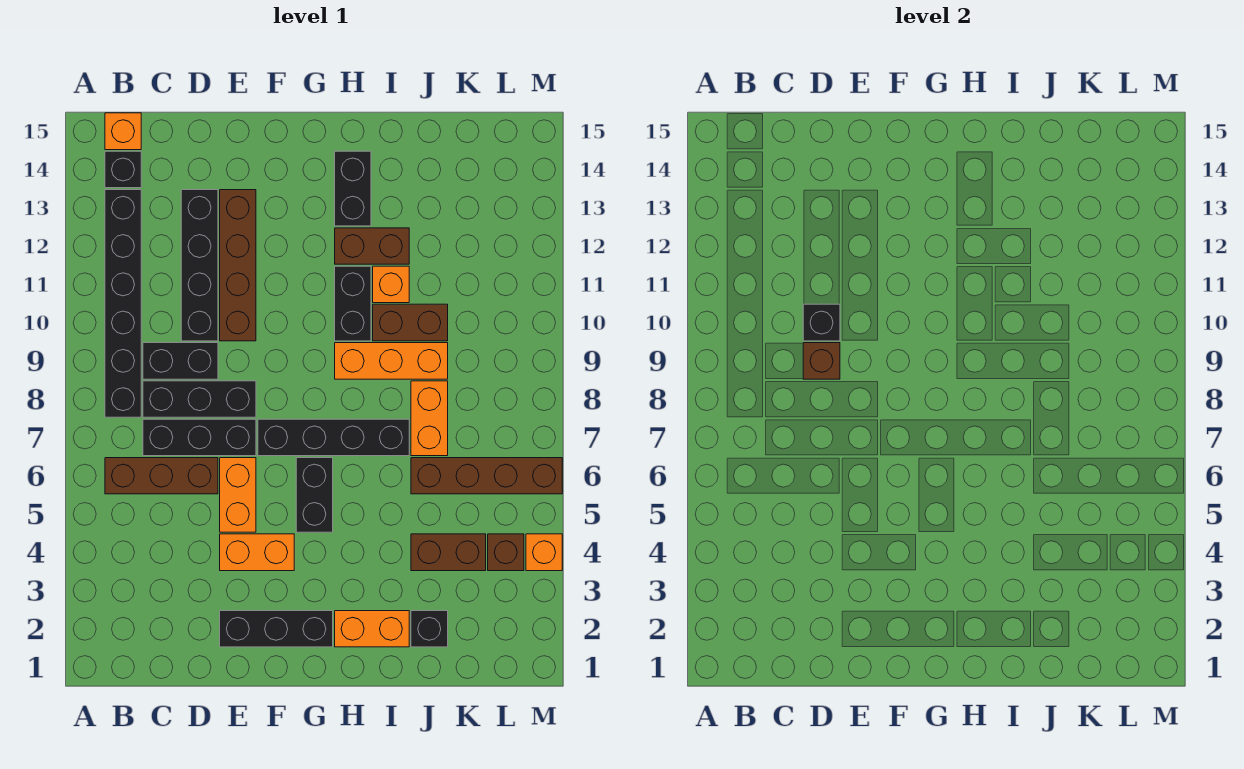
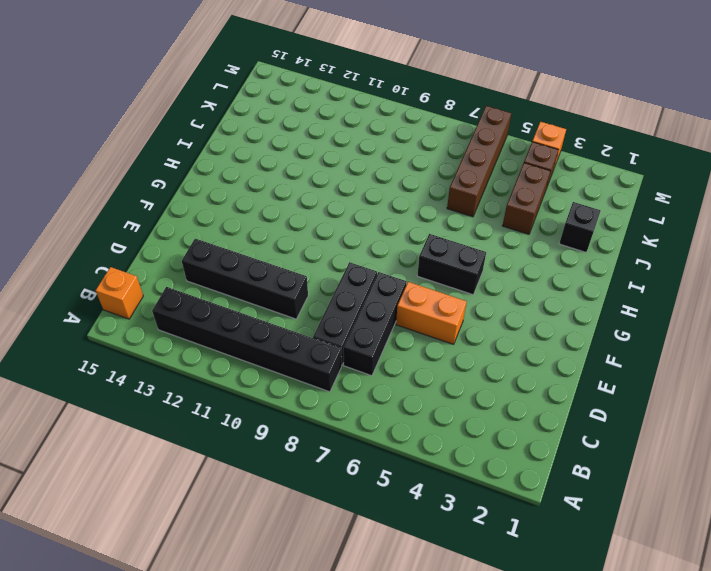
none -> brown brick B6:D6 level 1
none -> black brick B14 level 1
none -> black brick C9:D9 level 1

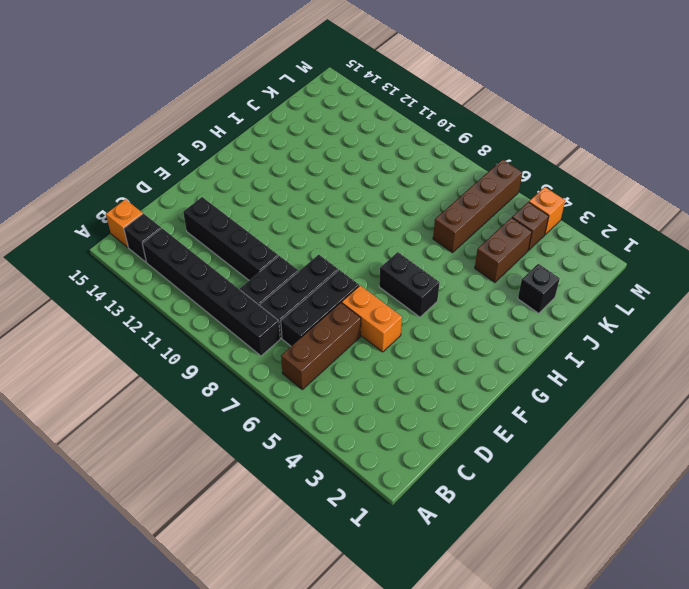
none -> black brick E2:G2 level 1
none -> orange brick E4:F4 level 1
none -> brown brick E10:E13 level 1

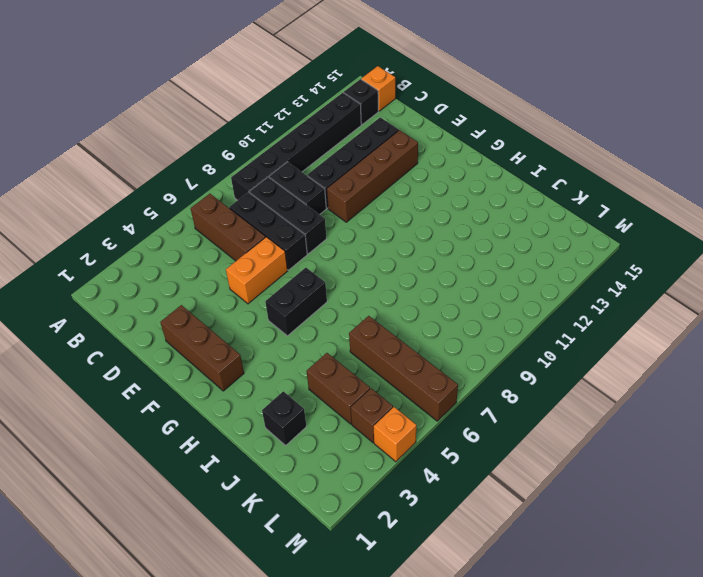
brown brick E2:G2 level 1 -> black brick E2:G2 level 1
none -> orange brick E4:F4 level 1
none -> black brick F7:I7 level 1
none -> orange brick H2:I2 level 1

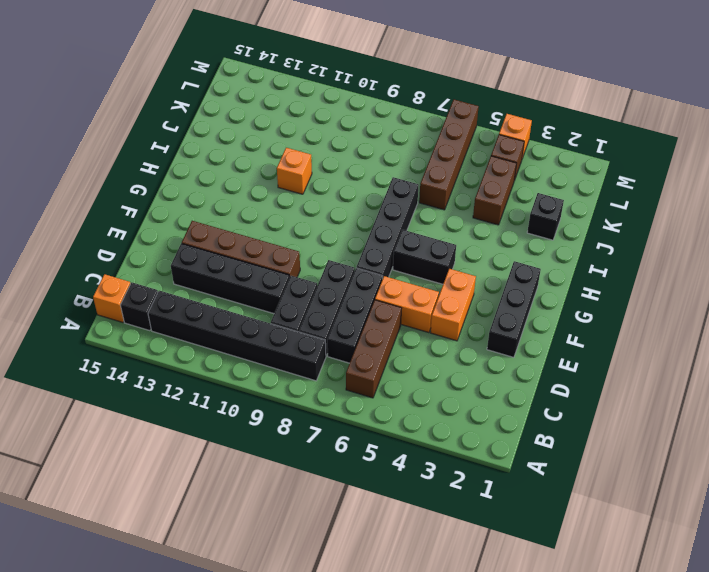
none -> orange brick H2:I2 level 1
none -> orange brick H9:J9 level 1
none -> black brick H10:H11 level 1

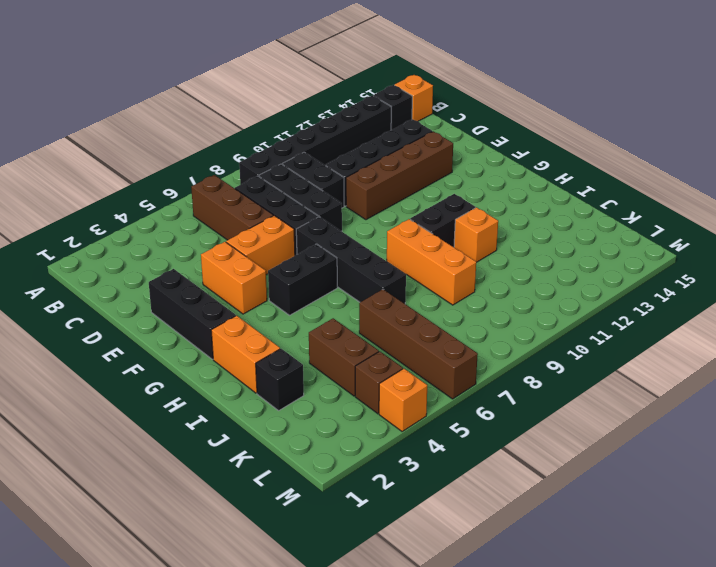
none -> brown brick H12:I12 level 1
none -> black brick H13:H14 level 1
none -> brown brick I10:J10 level 1

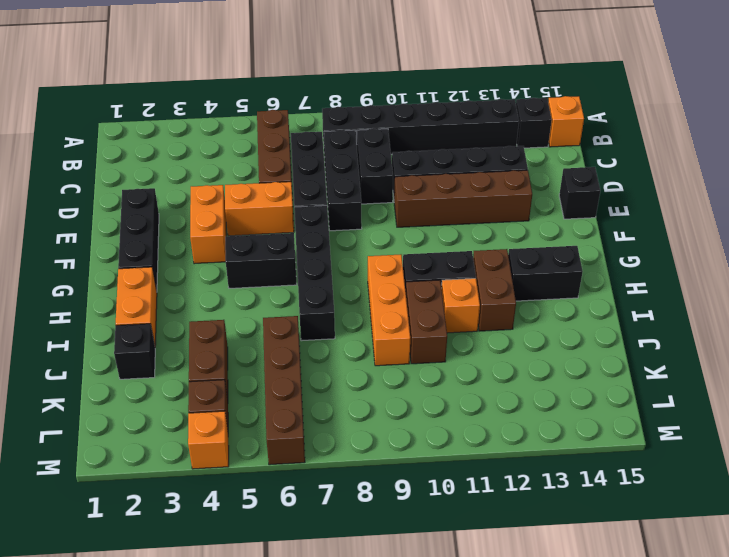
black brick E15 level 1 -> black brick D10 level 2
none -> orange brick J7:J8 level 1
none -> brown brick D9 level 2

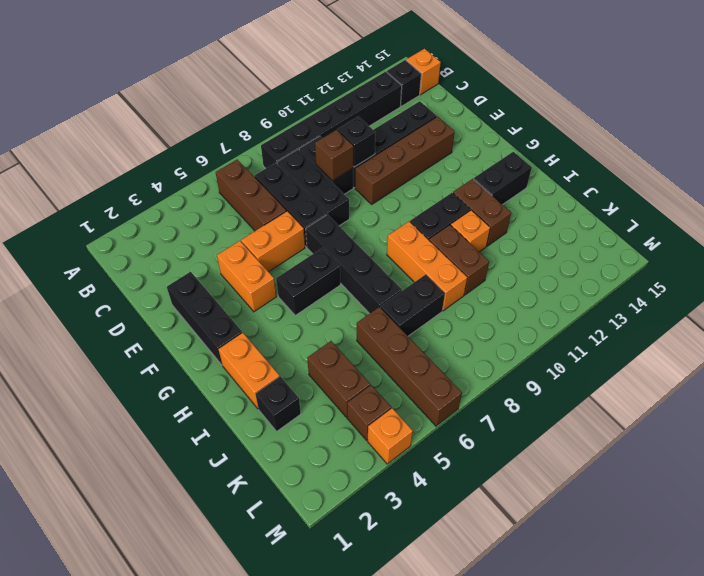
black brick J7:J8 level 1 -> orange brick J7:J8 level 1

